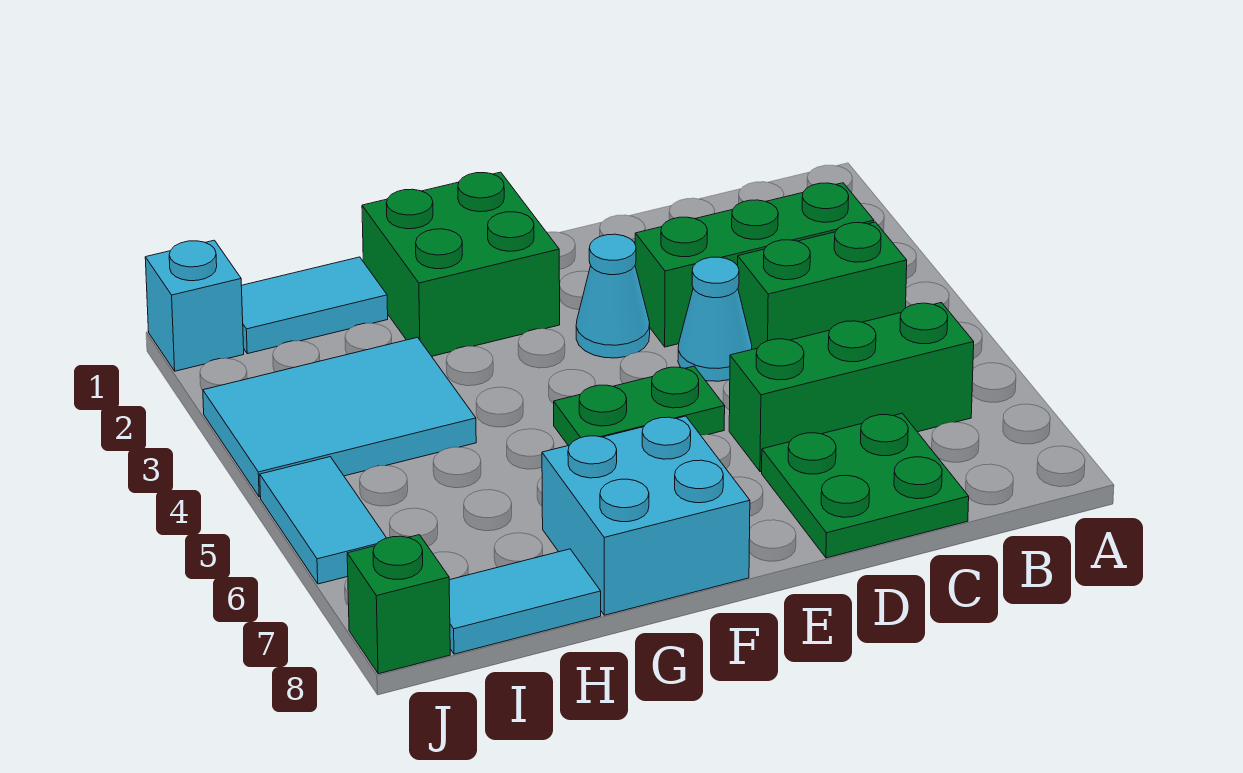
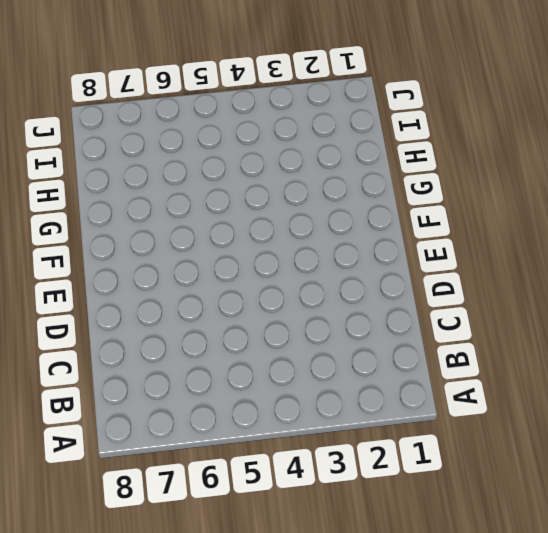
none -> green brick B3:D3 level 1
none -> green brick B4:C4 level 1
none -> green brick B6:D6 level 1

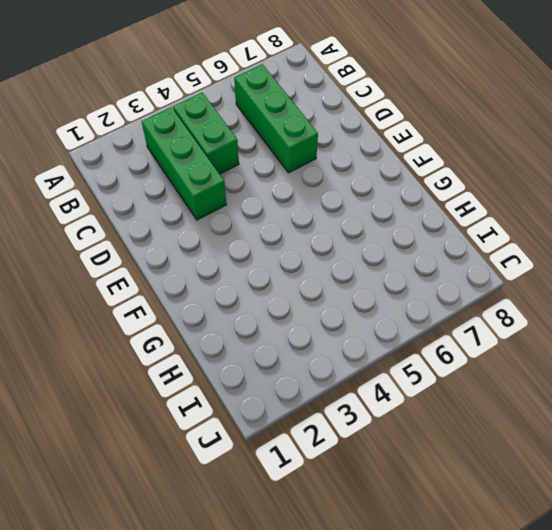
none -> green plate C7:D8 level 1
none -> cyan cone D4 level 1
none -> cyan cone E3 level 1

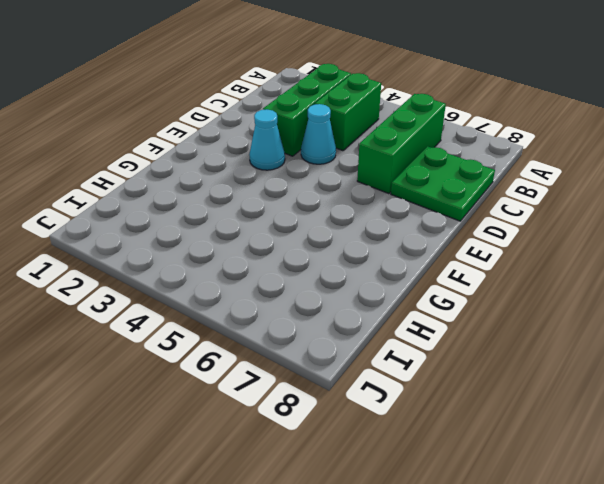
none -> green plate E5:F5 level 1
none -> green brick F1:G2 level 1
none -> cyan brick F7:G8 level 1

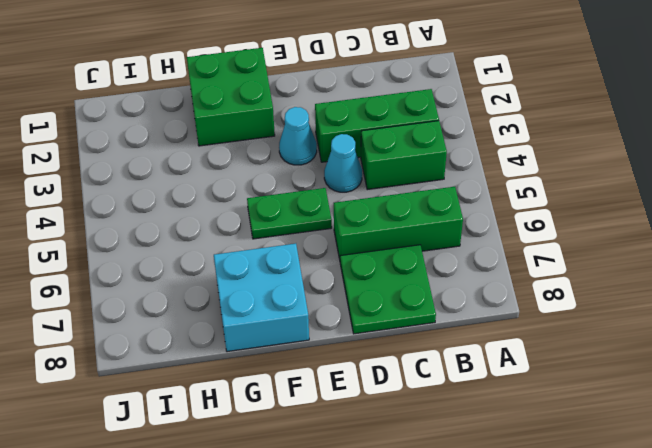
none -> cyan tile H1:I1 level 1
none -> cyan tile H3:J4 level 1
none -> cyan tile H8:I8 level 1

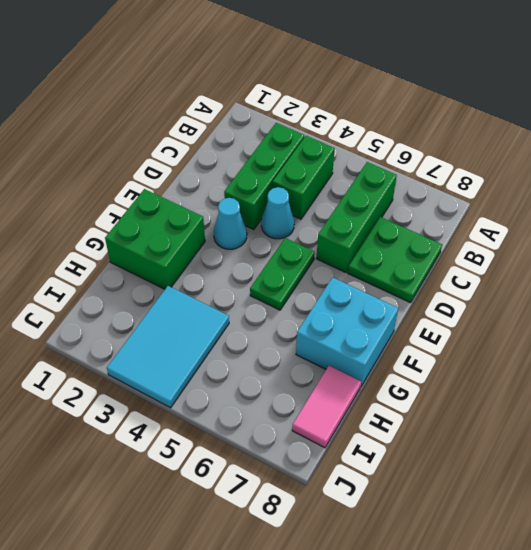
pink tile H8:I8 level 1 -> cyan tile H8:I8 level 1
none -> cyan tile H1:I1 level 1
none -> cyan brick J1 level 1
none -> cyan tile J5:J6 level 1

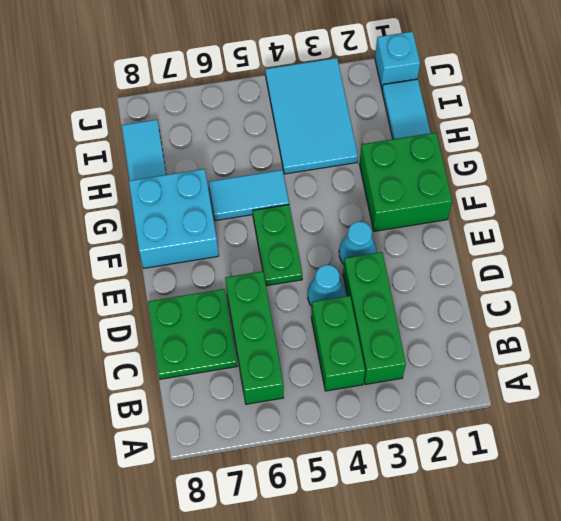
cyan tile G5:G6 level 1 -> cyan tile J5:J6 level 1
none -> green brick J8 level 1

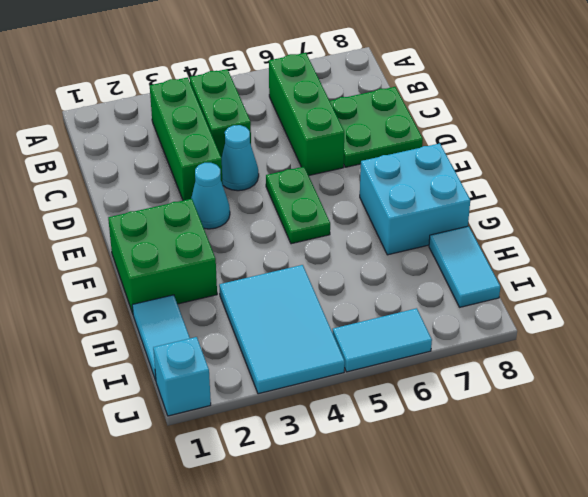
none -> green brick J8 level 1

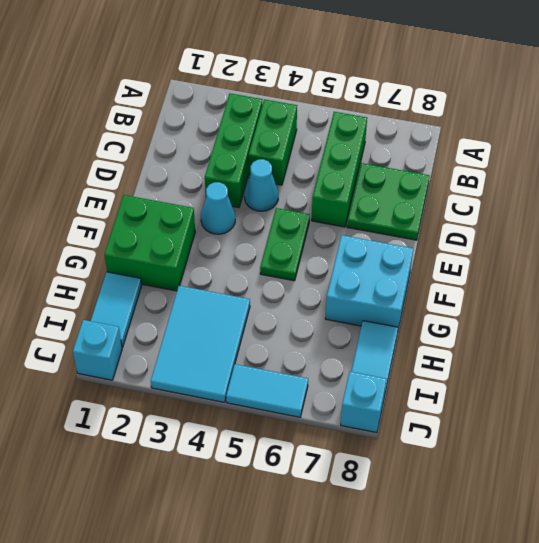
cyan brick J8 level 1 -> green brick J8 level 1

